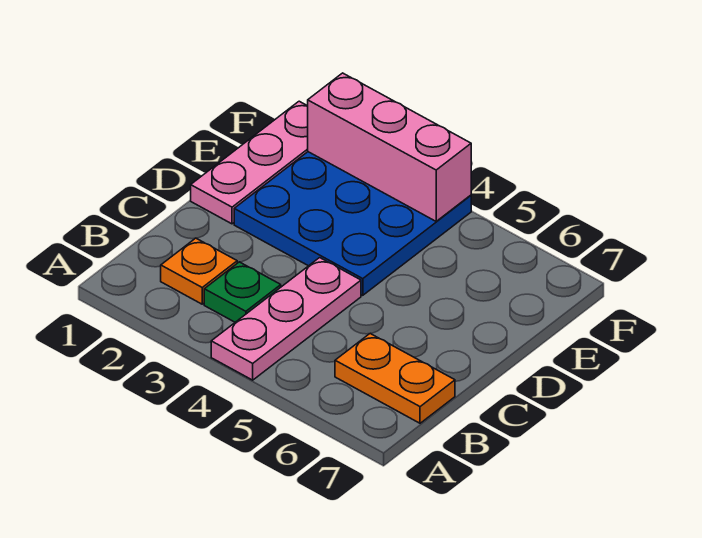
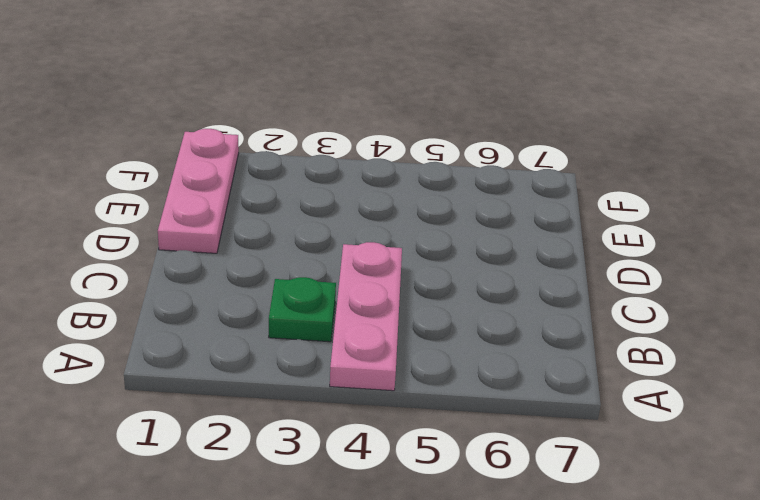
none -> orange plate B2 level 1
none -> orange plate B6:B7 level 1

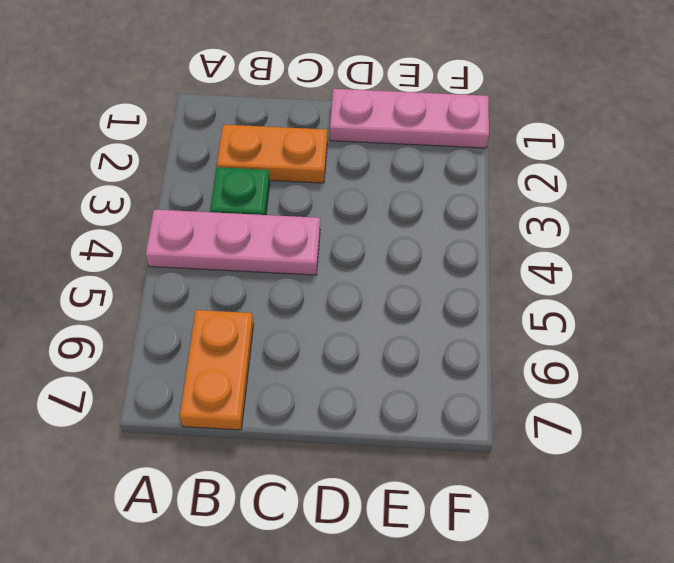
orange plate B2:C2 level 1 -> orange plate B2 level 1
none -> blue plate D2:F4 level 1
none -> pink brick F2:F4 level 2

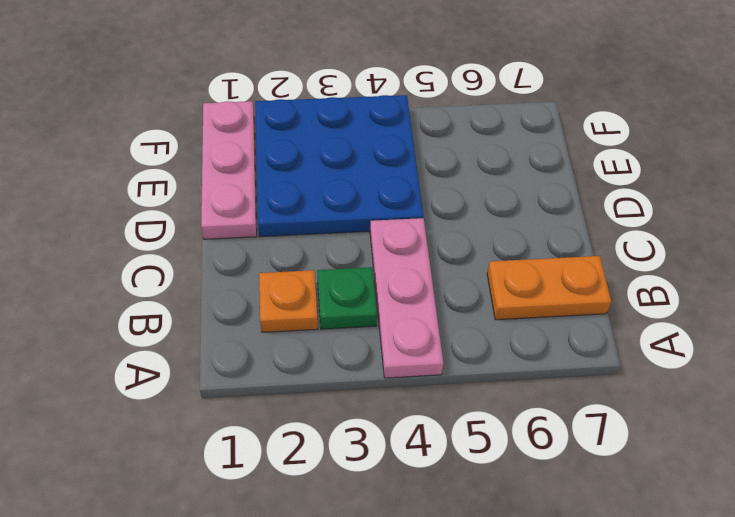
none -> pink brick F2:F4 level 2

